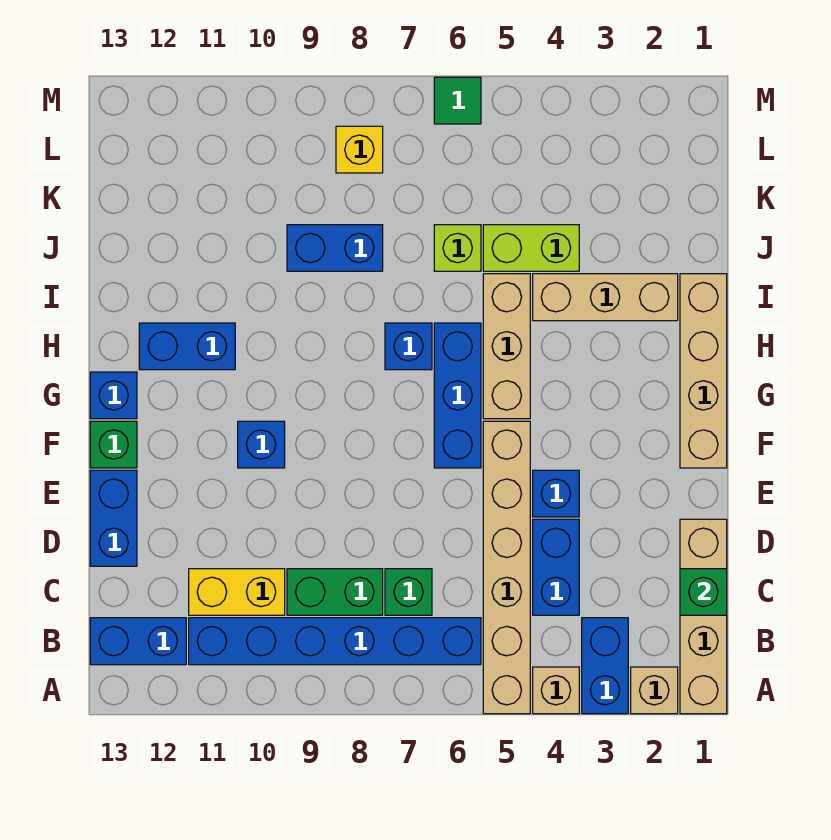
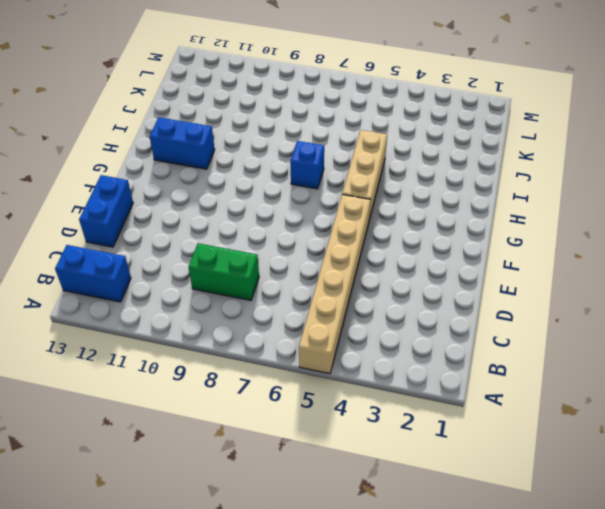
none -> tan brick A1:D1 level 1
none -> tan brick A2 level 1
none -> blue brick A3:B3 level 1

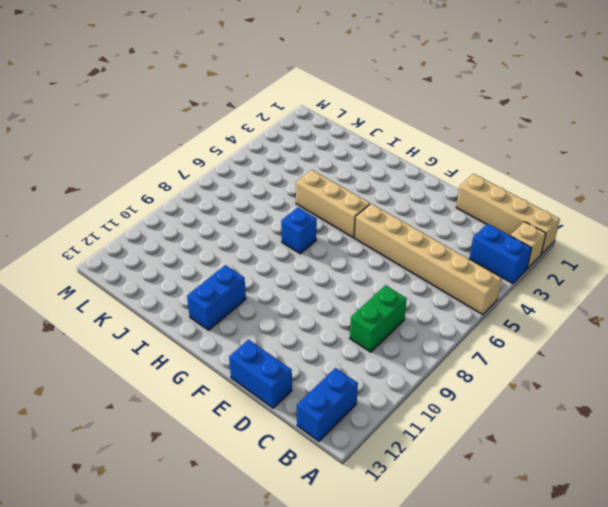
none -> tan brick A4 level 1
none -> blue brick B6:B11 level 1
none -> blue brick C4:D4 level 1

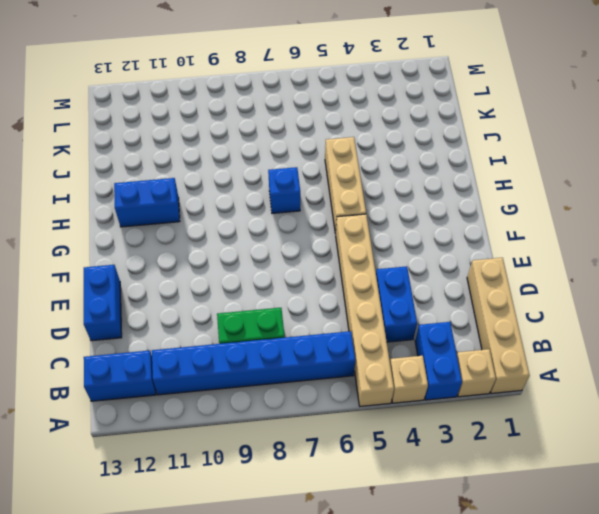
none -> green brick C7 level 1
none -> yellow brick C10:C11 level 1
none -> blue brick E4 level 1

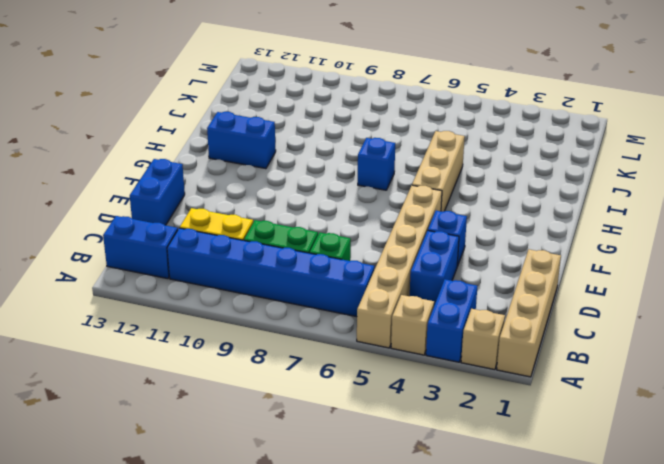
none -> tan brick F1:I1 level 1
none -> blue brick F6:H6 level 1
none -> blue brick F10 level 1

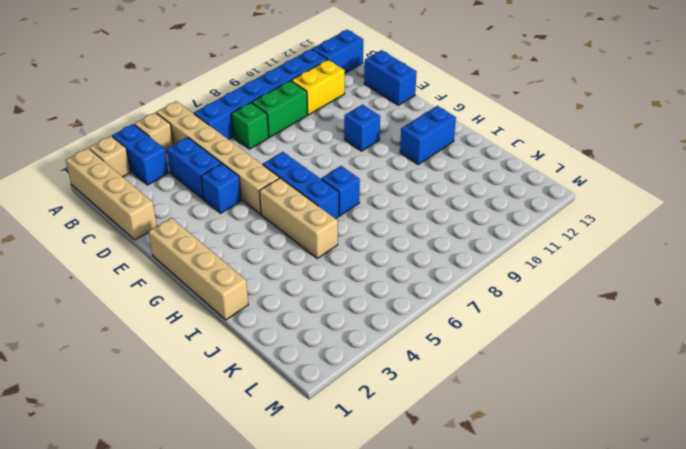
none -> green brick F13 level 1
none -> blue brick G13 level 1
none -> tan brick I2:I4 level 1

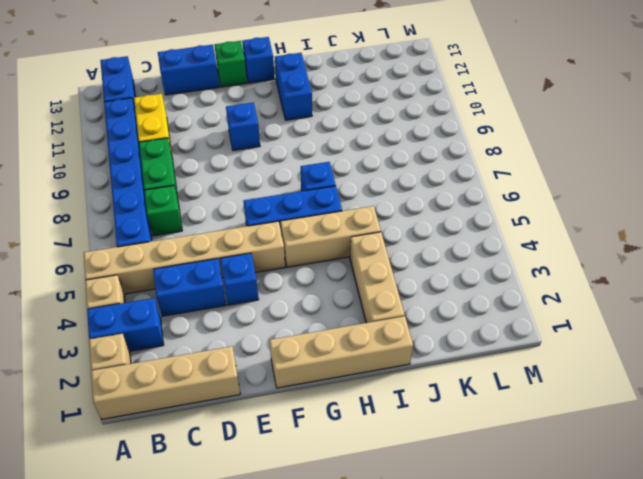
none -> lime brick J4:J5 level 1
none -> lime brick J6 level 1
none -> blue brick J8:J9 level 1

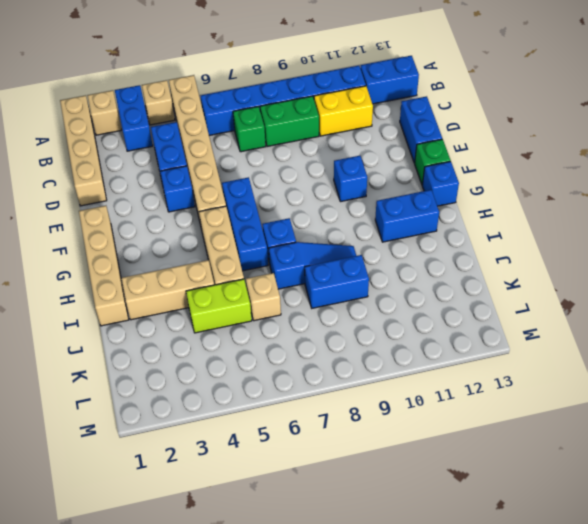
blue slope I7:I9 level 1 top 7 -> none
tan brick J6 level 1 -> lime brick J6 level 1
none -> yellow brick L8 level 1
none -> green tile M6 level 1
none -> green brick C1 level 2

